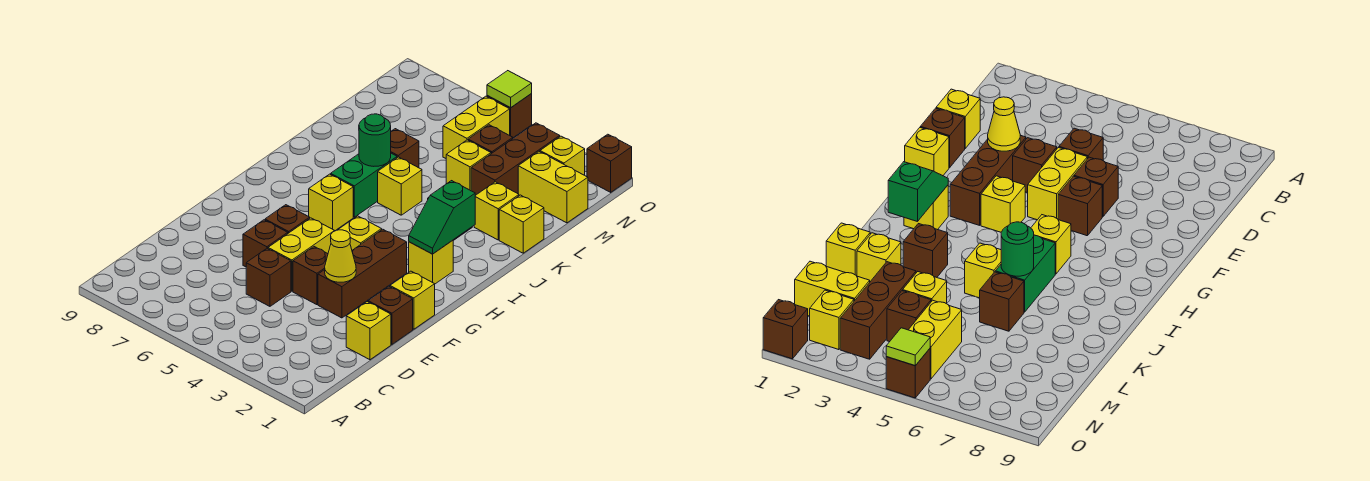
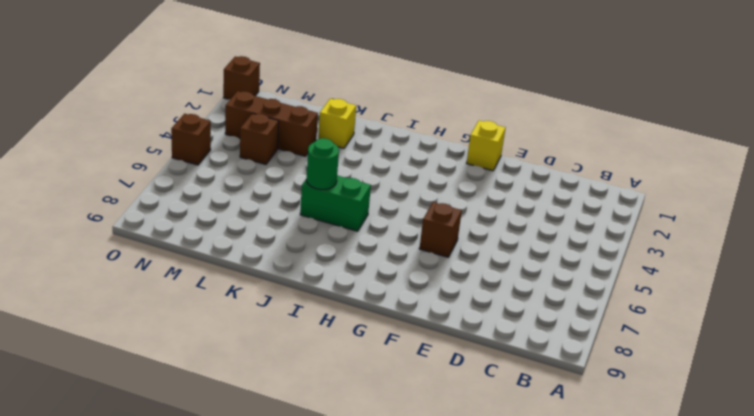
none -> yellow brick D1 level 1
none -> brown brick D5 level 1
none -> brown brick E1 level 1
none -> brown brick E3:G3 level 1

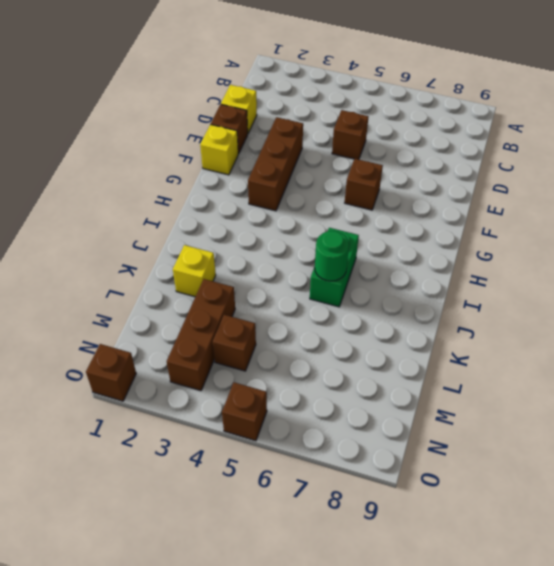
none -> brown brick E4 level 1
none -> yellow brick E5:F5 level 1
none -> brown brick E6 level 1
none -> yellow brick G4 level 1

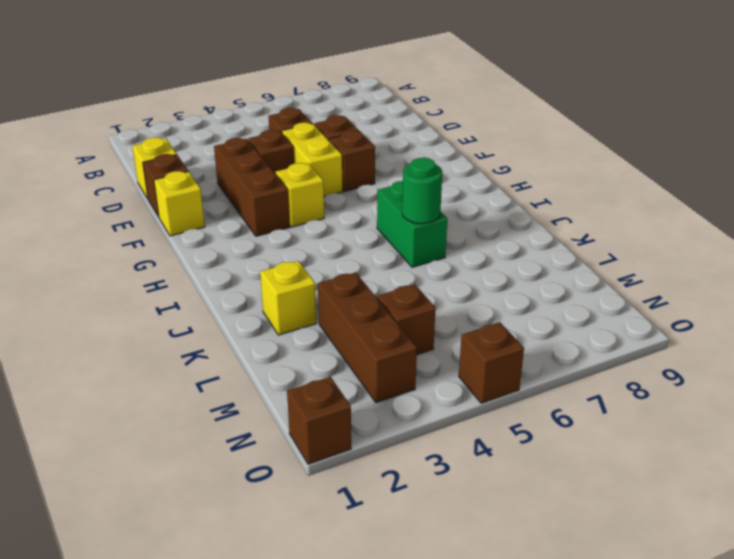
none -> yellow brick H2 level 1
none -> yellow brick H6 level 1
none -> brown brick J3 level 1
none -> yellow brick J5 level 1

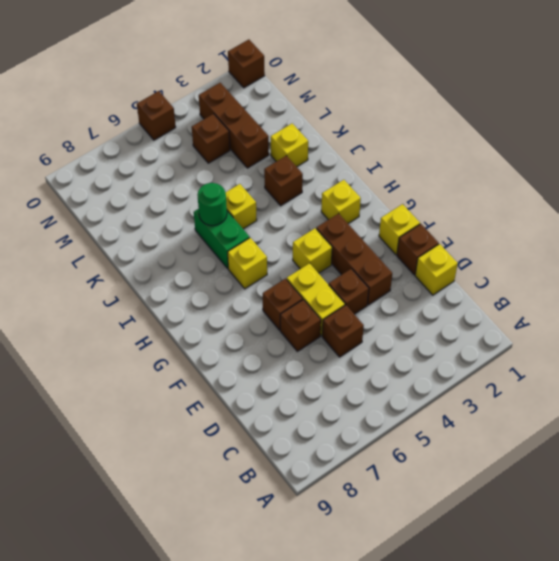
none -> yellow brick K1 level 1
none -> brown brick K6 level 1
none -> yellow brick L4 level 1
none -> yellow brick M1:M2 level 1

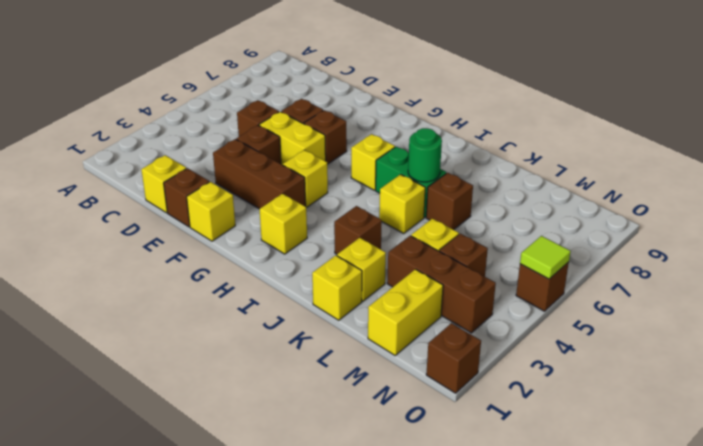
none -> yellow brick M5:N5 level 1
none -> yellow brick N2 level 1
none -> yellow cone E3 level 2
none -> green slope H2:I2 level 2 top I

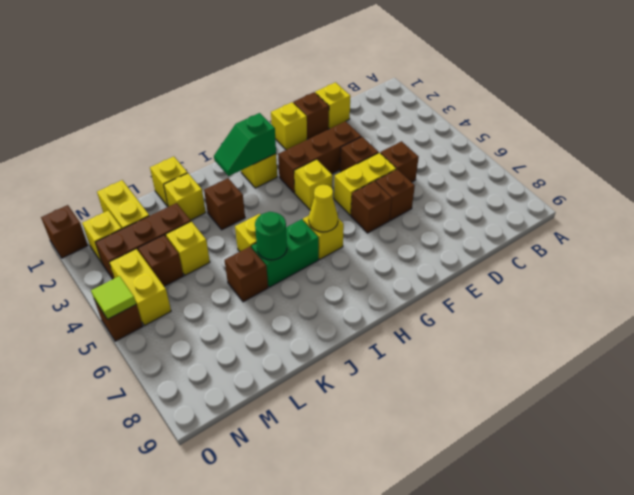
green slope H2:I2 level 2 top H -> green slope H2:I2 level 2 top I
yellow cone H6 level 2 -> yellow cone E3 level 2
yellow brick N4:N5 level 1 -> yellow brick M5:N5 level 1

